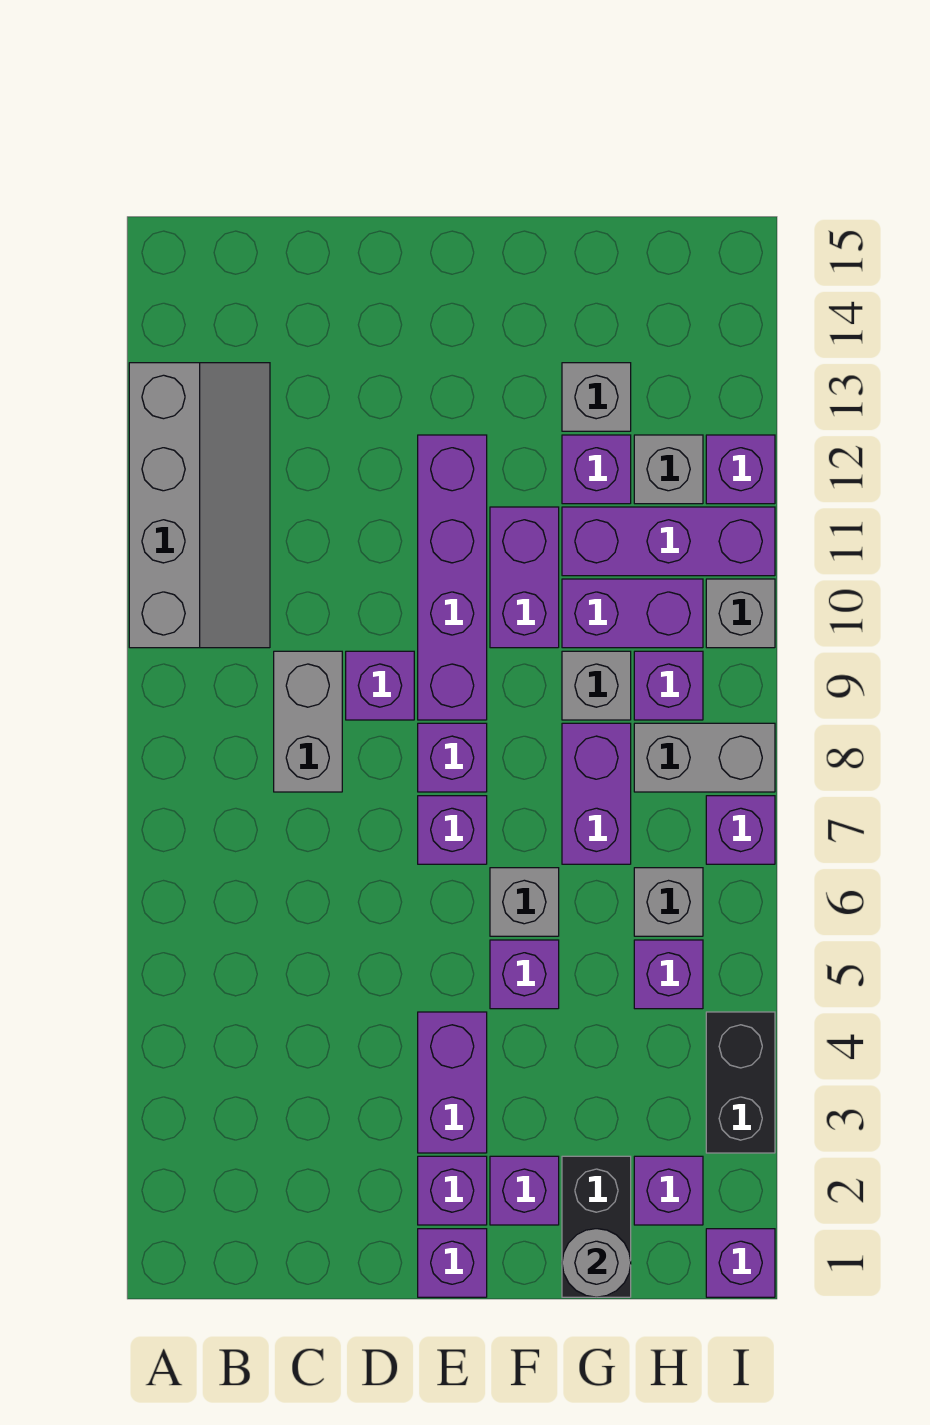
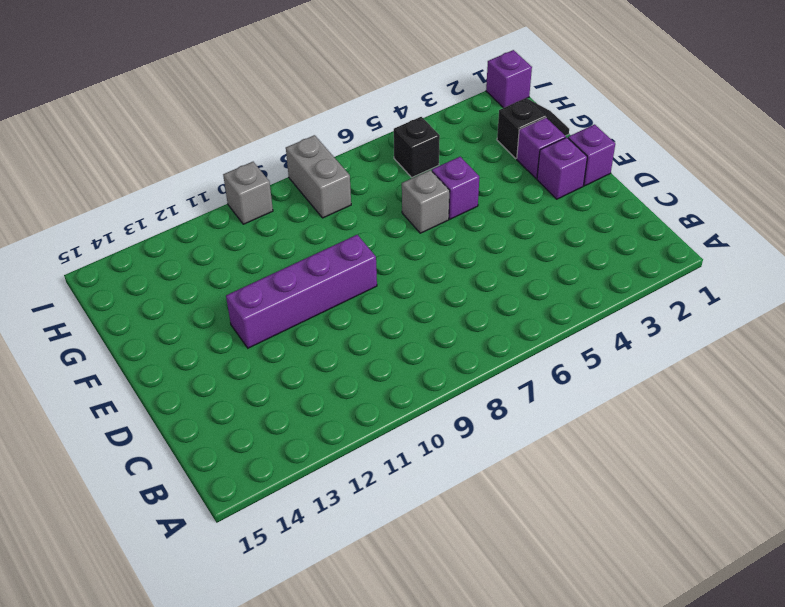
black slope G1:G2 level 1 top 2 -> black brick G1:G2 level 1
black brick H5 level 1 -> purple brick H5 level 1
none -> grey slope A10:B13 level 1 top A
none -> grey brick C8:C9 level 1
none -> purple brick D9 level 1
none -> purple brick E3:E4 level 1

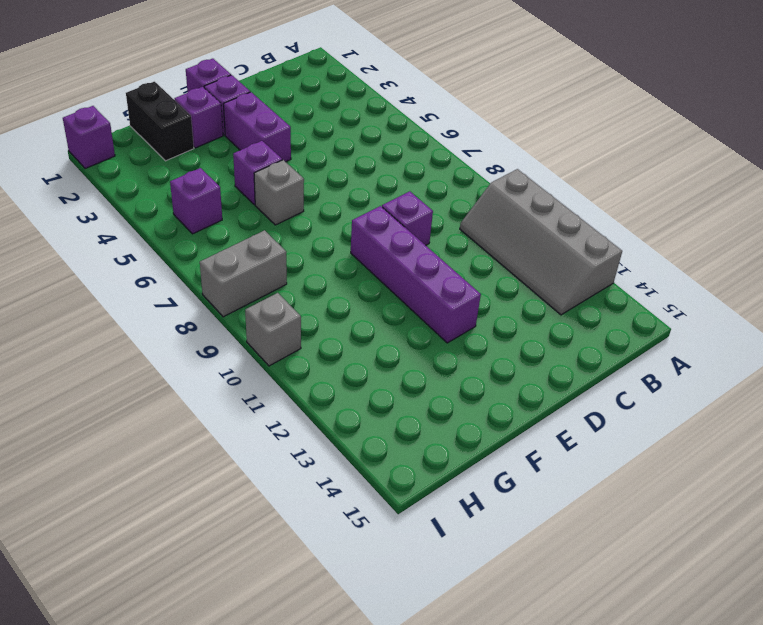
none -> grey brick C8:C9 level 1
none -> purple brick E7 level 1
none -> purple brick E8 level 1
none -> purple brick F10:F11 level 1

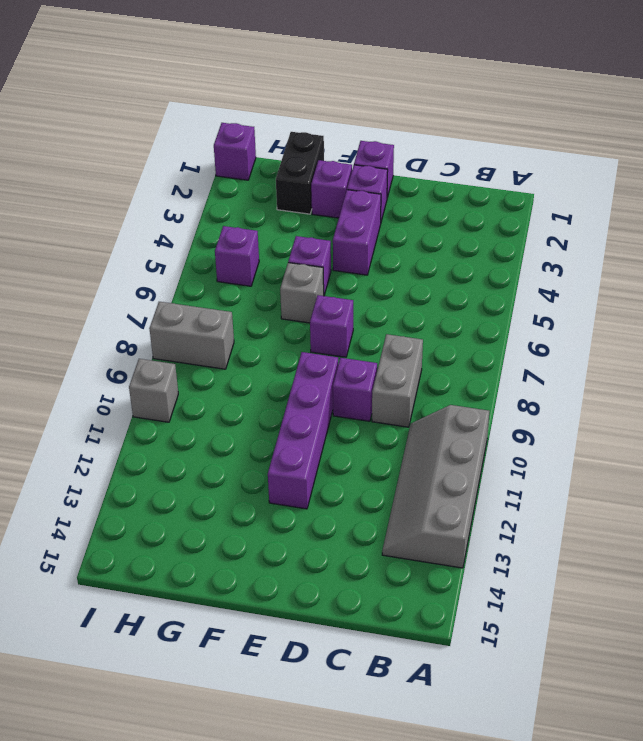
none -> purple brick E8 level 1
none -> purple brick F10:F11 level 1
none -> purple brick G7:G8 level 1
none -> grey brick G9 level 1

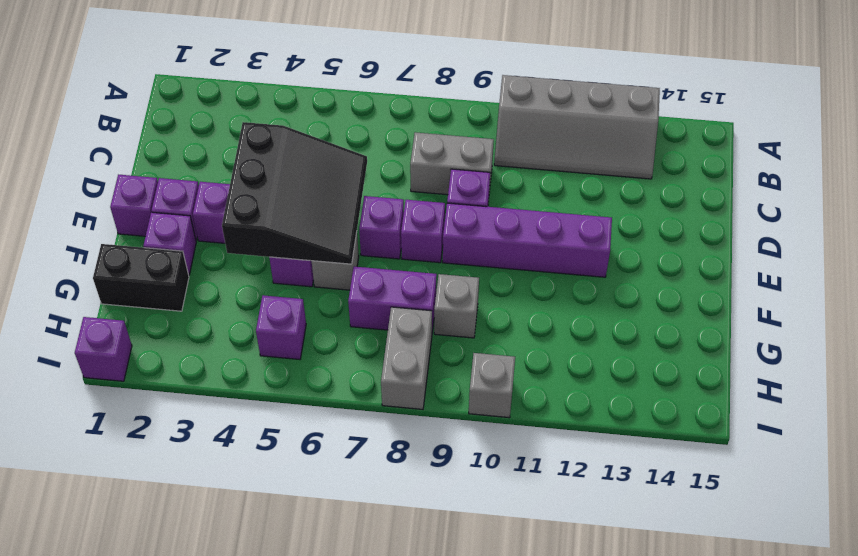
black slope D4:F6 level 2 top 4 -> none
none -> purple brick F10:F11 level 1
none -> purple brick G10:H10 level 1
none -> purple brick G11:I11 level 1
none -> purple brick G12 level 1

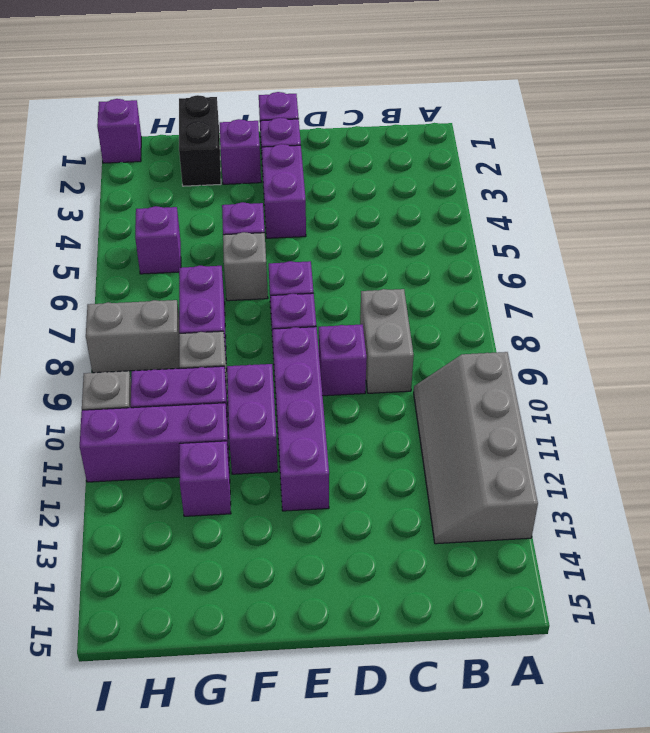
none -> grey brick G13 level 1
none -> purple brick H2 level 1
none -> grey brick H6 level 1
none -> purple brick H9 level 1

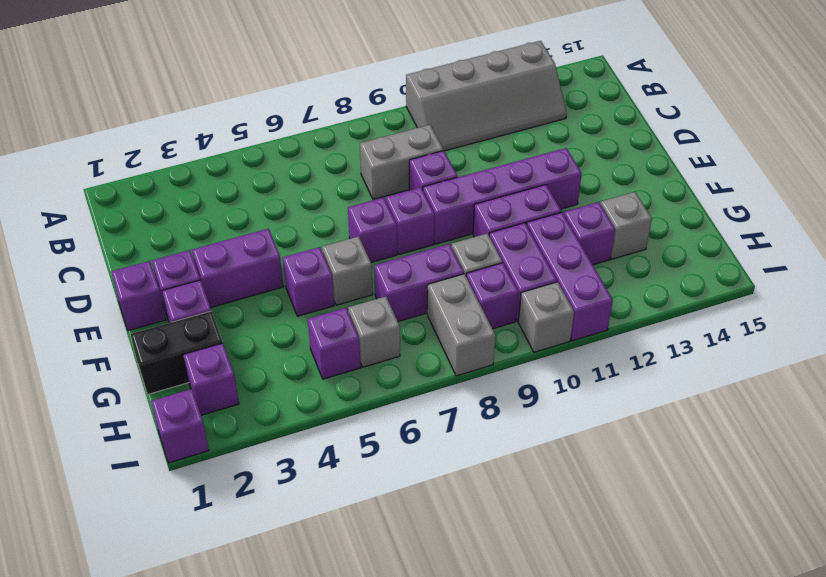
none -> grey brick H12 level 1
none -> black brick I3:I4 level 1
none -> purple brick I7 level 1
none -> purple brick I12 level 1

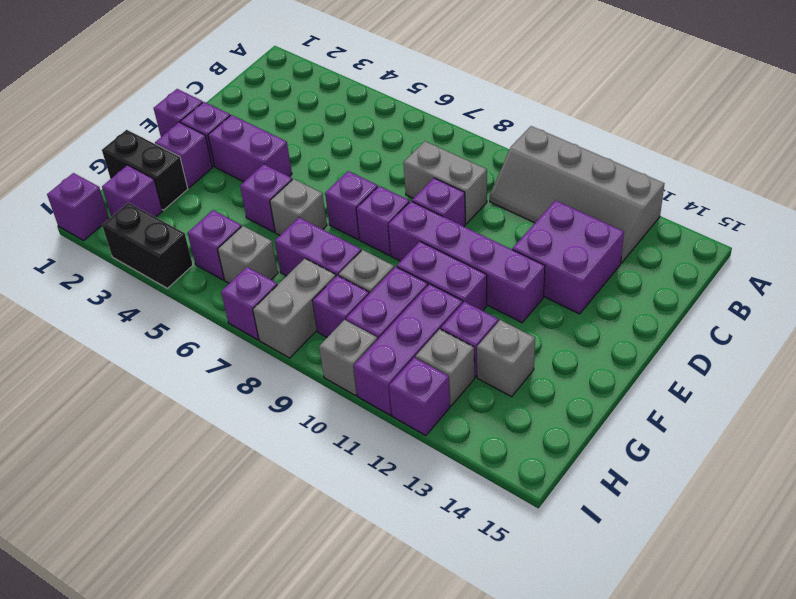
purple brick C12:D13 level 1 -> none
none -> grey round brick G1 level 2

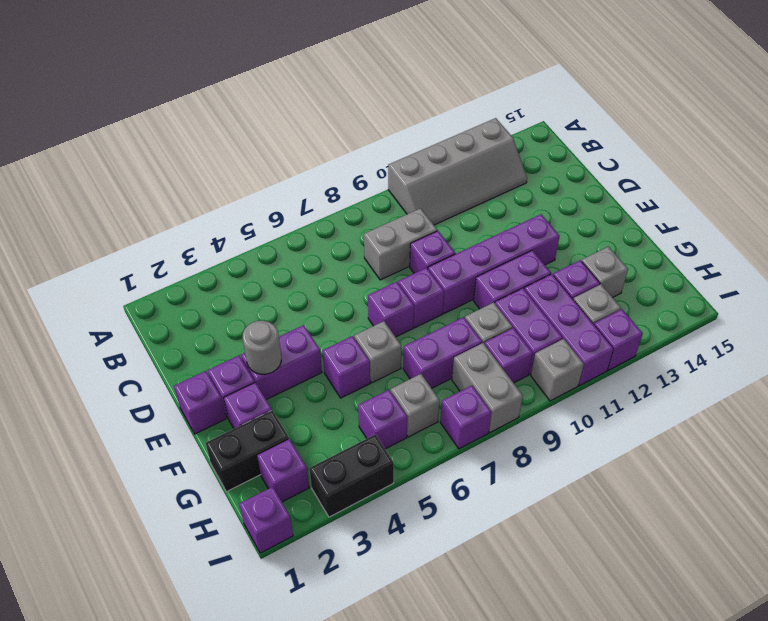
grey round brick E3 level 2 -> grey round brick G1 level 2

